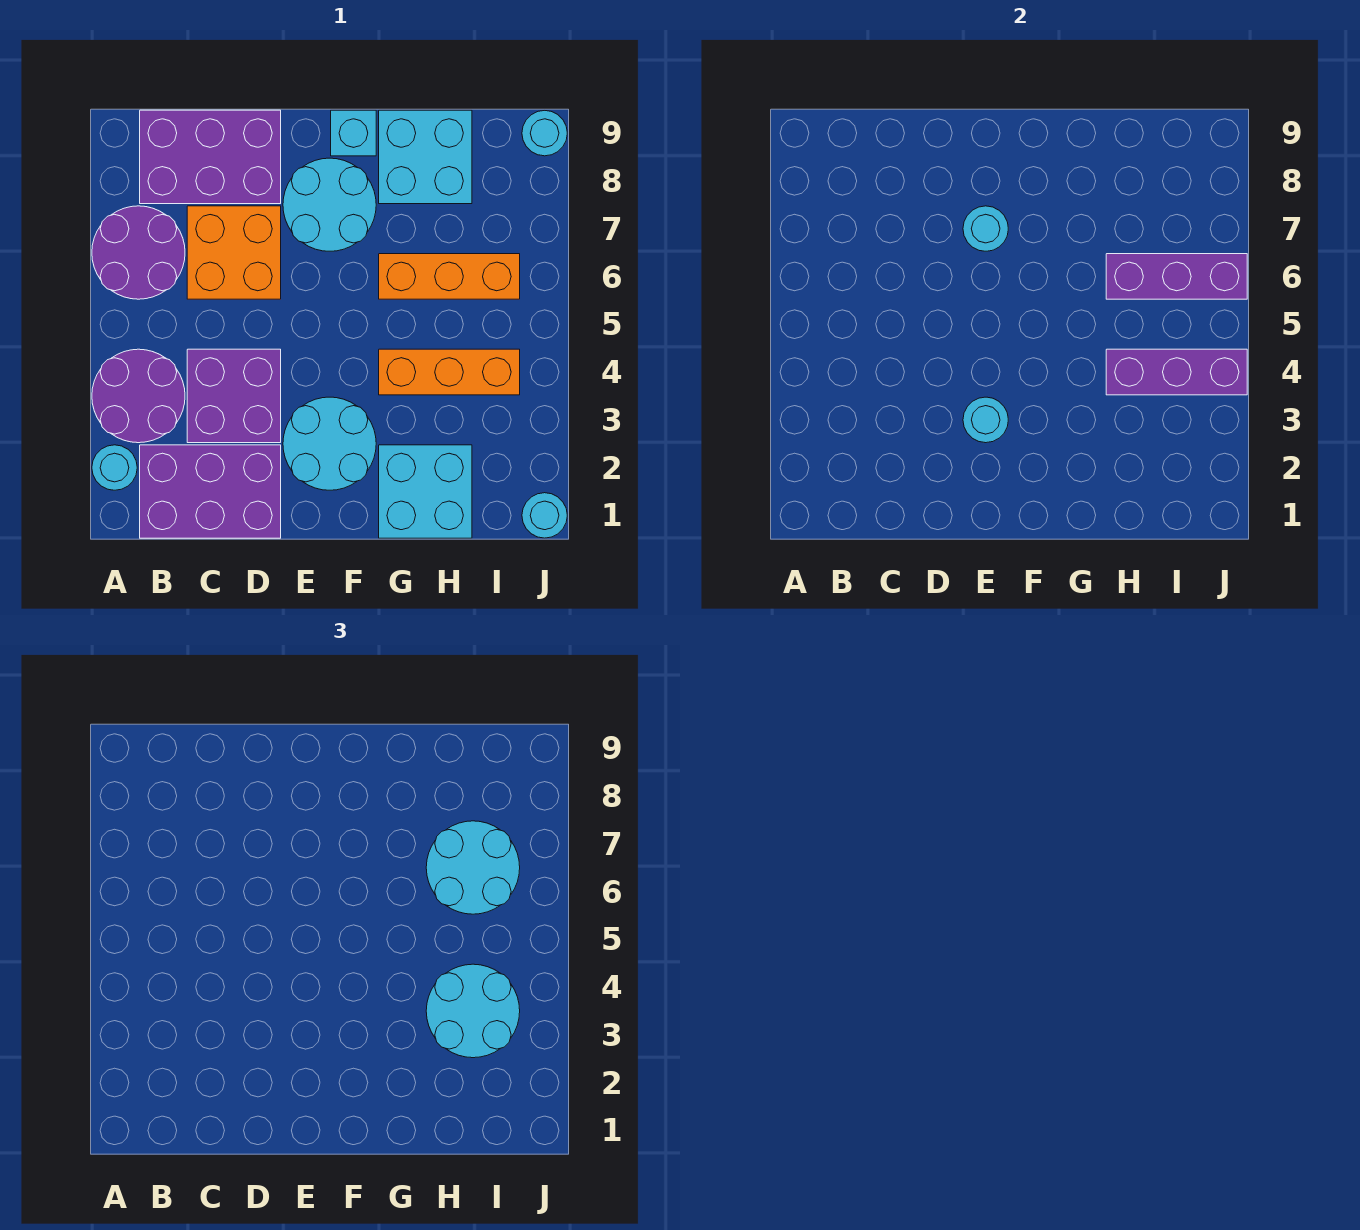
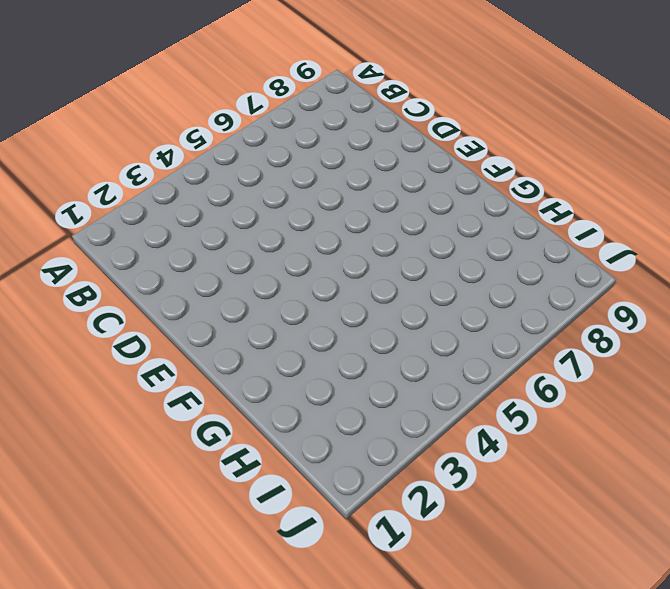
none -> cyan round brick A2 level 1
none -> purple round brick A3:B4 level 1
none -> purple round brick A6:B7 level 1

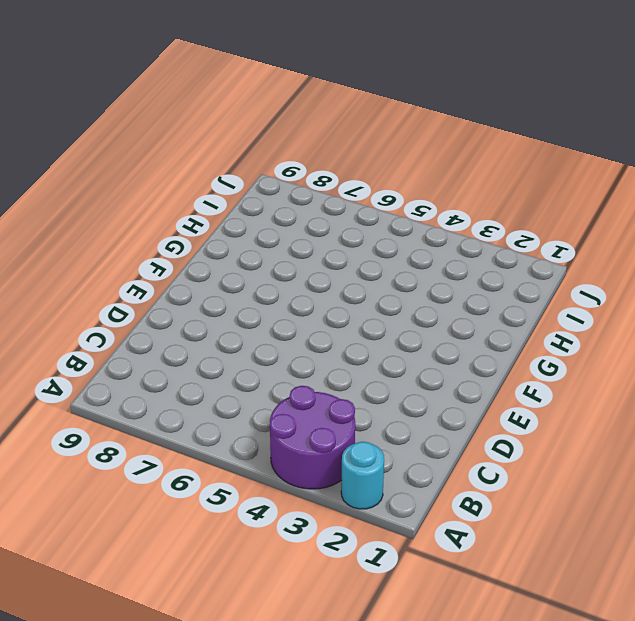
none -> purple round brick A6:B7 level 1
none -> purple brick B1:D2 level 1
none -> purple brick B8:D9 level 1

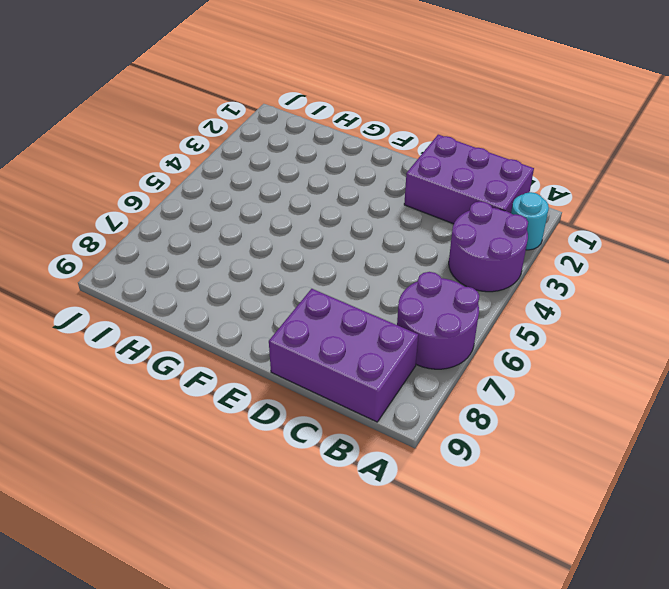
none -> purple brick C3:D4 level 1
none -> orange brick C6:D7 level 1
none -> cyan round brick E2:F3 level 1

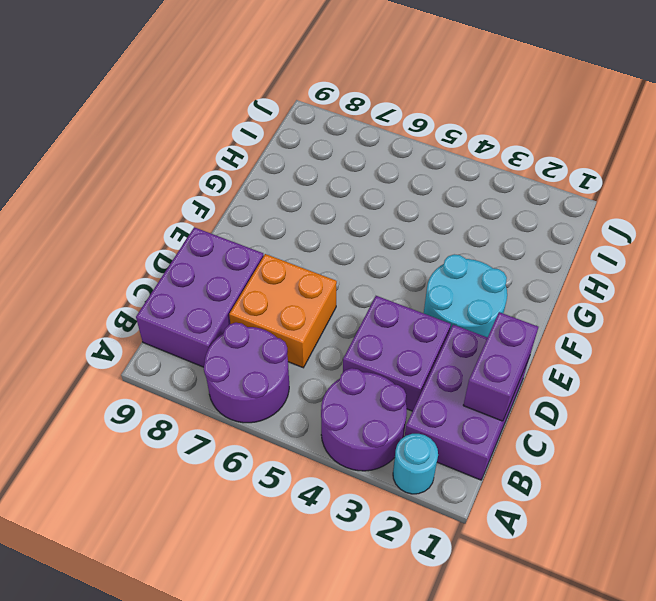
purple brick C1:D1 level 2 -> none
none -> cyan round brick E7:F8 level 1
none -> cyan brick F9 level 1
none -> cyan brick G1:H2 level 1

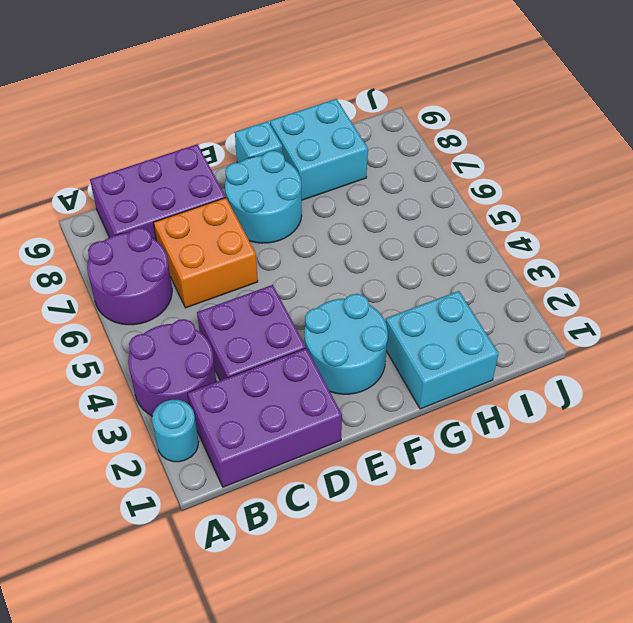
none -> orange brick G4:I4 level 1
none -> orange brick G6:I6 level 1
none -> cyan round brick J1 level 1

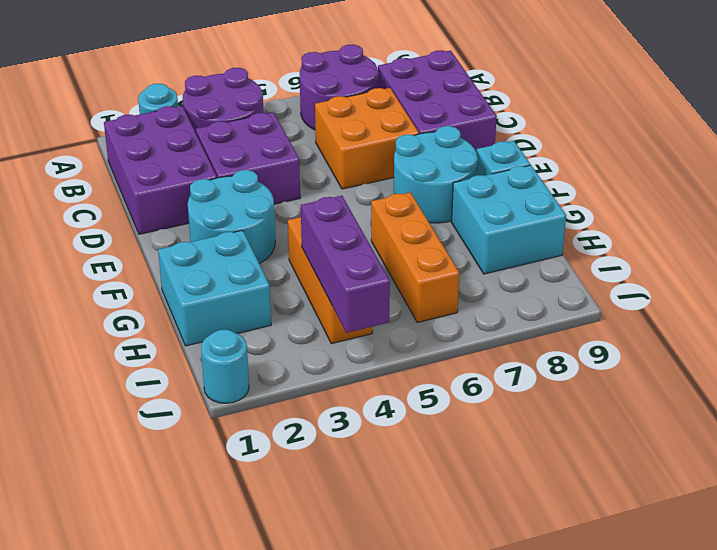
none -> cyan round brick J9 level 1
none -> cyan round brick E3 level 2
none -> cyan round brick E7 level 2

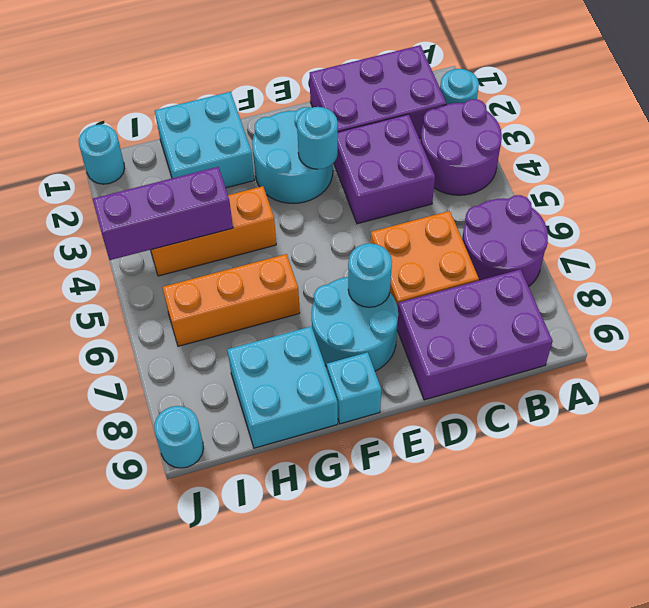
none -> purple brick H6:J6 level 2
none -> cyan round brick H3:I4 level 3
none -> cyan round brick H6:I7 level 3

